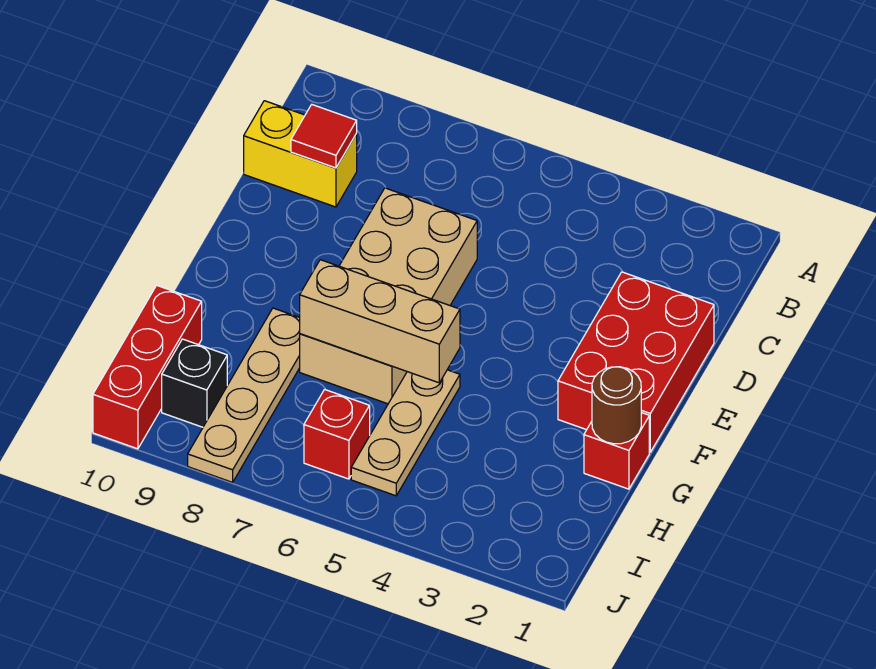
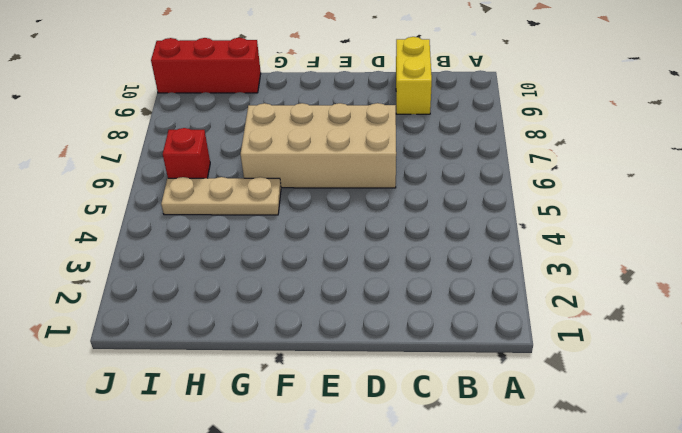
none -> red brick D1:F2 level 1
none -> red brick G1 level 1
none -> tan plate G8:J8 level 1

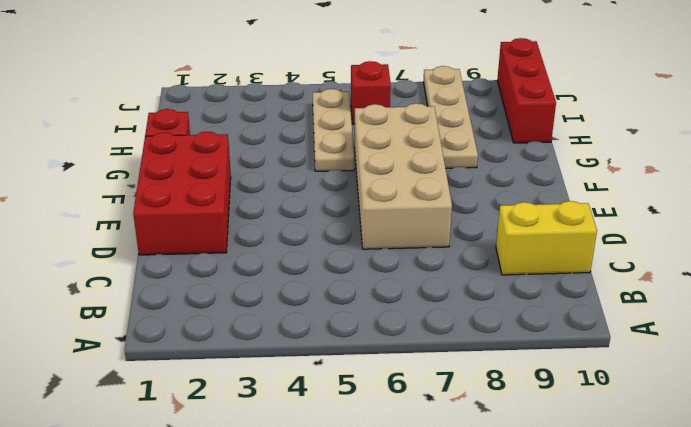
none -> black brick I9 level 1
none -> red tile C9 level 2
none -> brown round brick G1 level 2

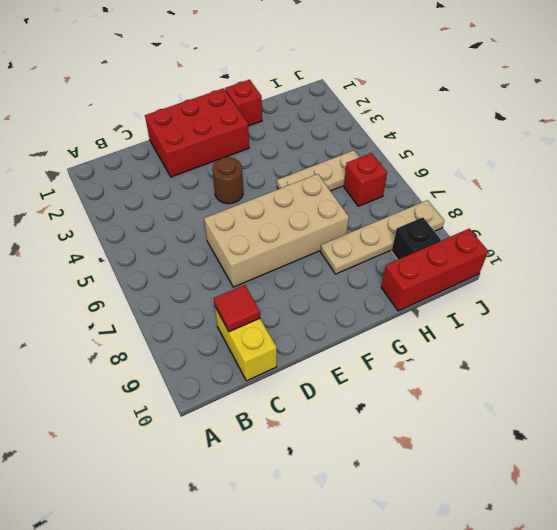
brown round brick E4 level 1 -> brown round brick G1 level 2
none -> tan brick G5:G7 level 2

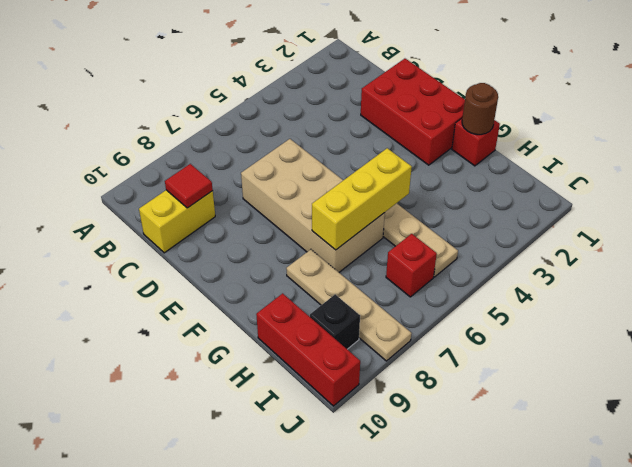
yellow brick G5:G7 level 2 -> tan brick G5:G7 level 2

